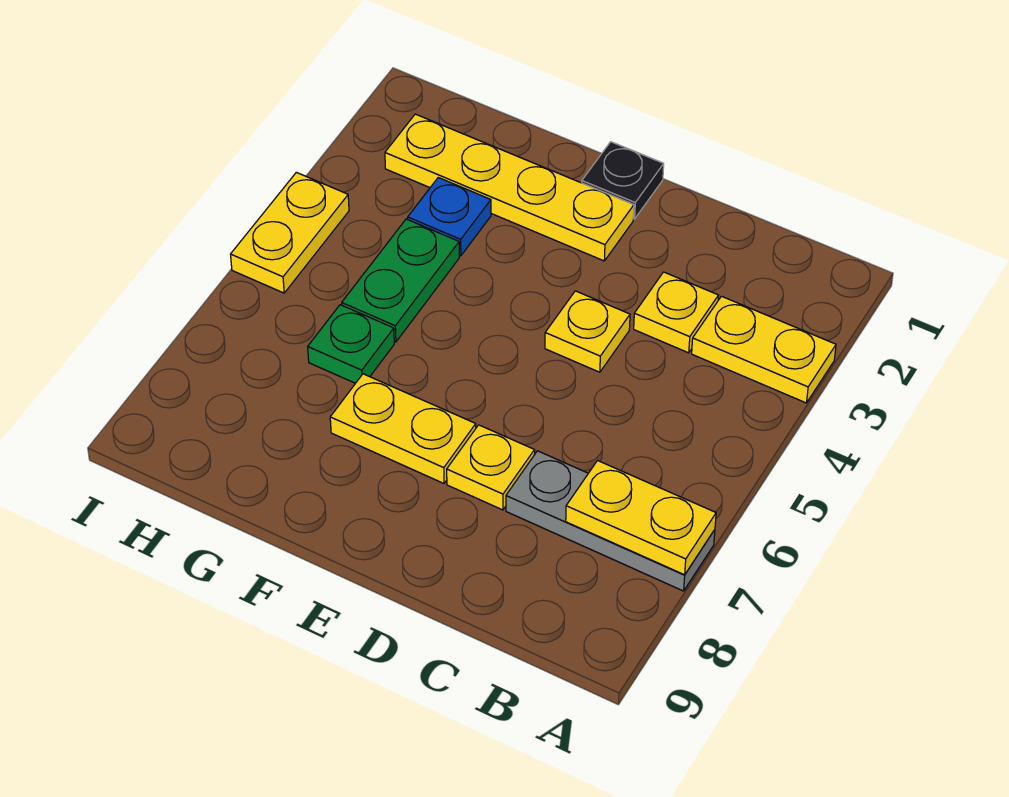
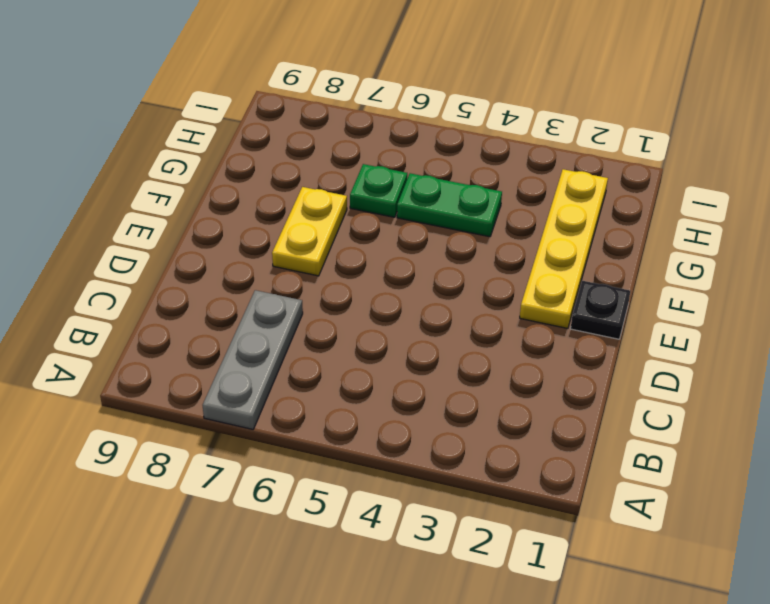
none -> yellow plate A3:B3 level 1
none -> yellow plate C3 level 1
none -> yellow plate D4 level 1

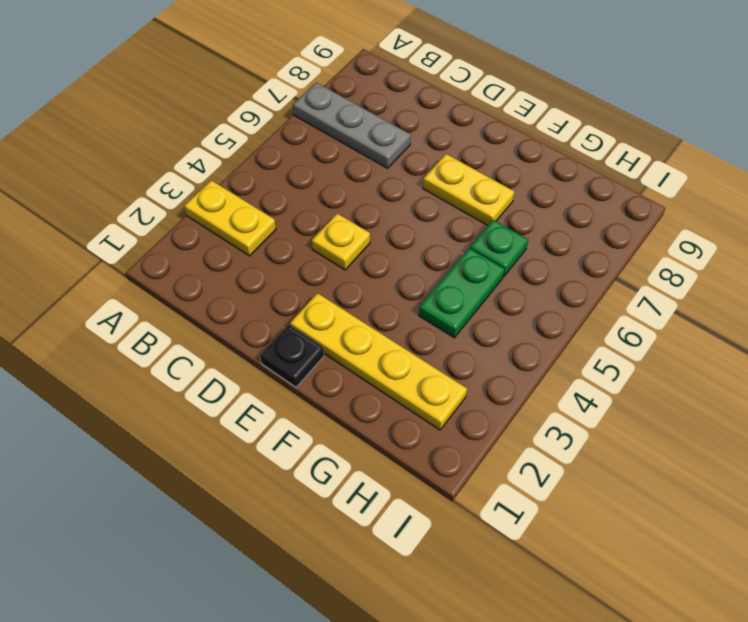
none -> yellow plate C3 level 1
none -> yellow plate D7 level 1
none -> blue plate G3 level 1

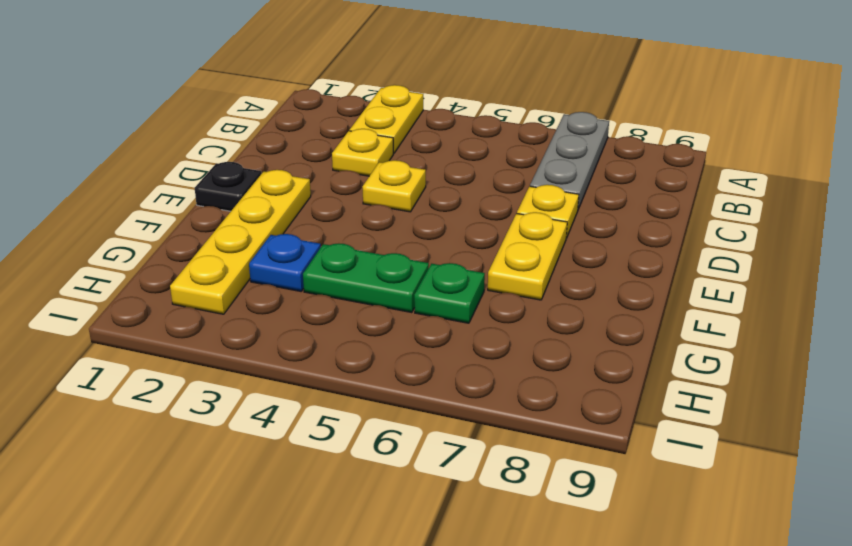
none -> yellow plate I4:I5 level 1
none -> yellow plate A7:B7 level 2

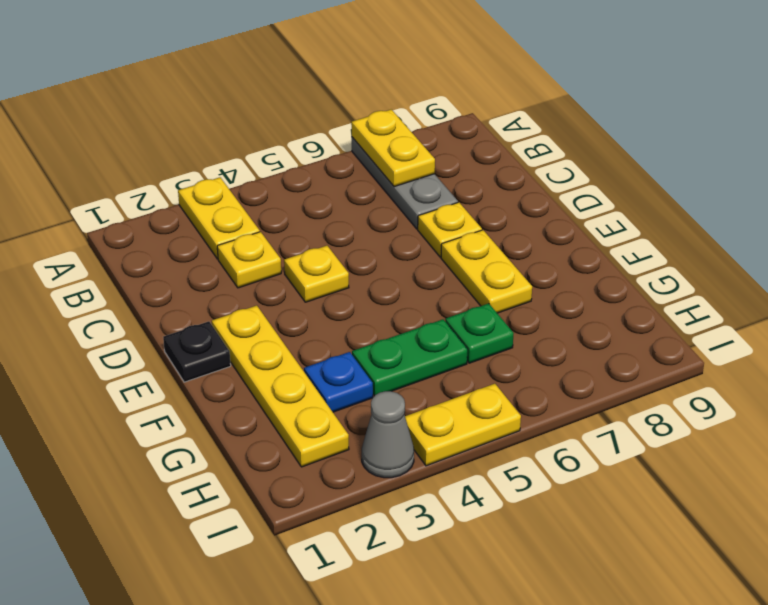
grey cone I3 level 1 -> none

